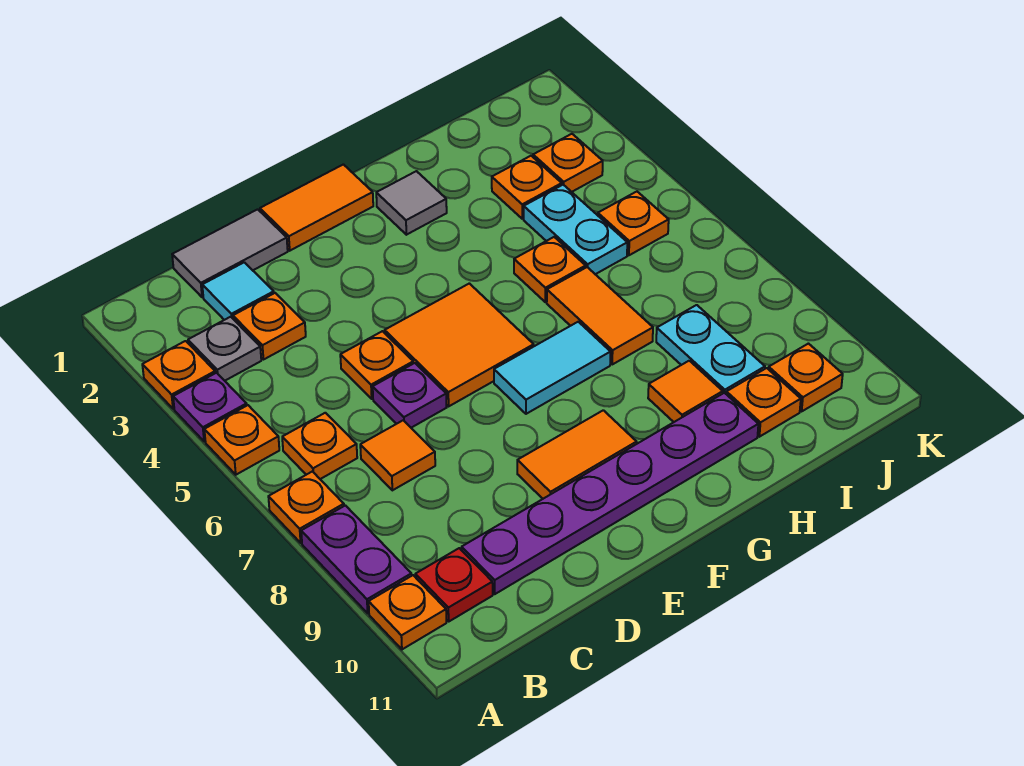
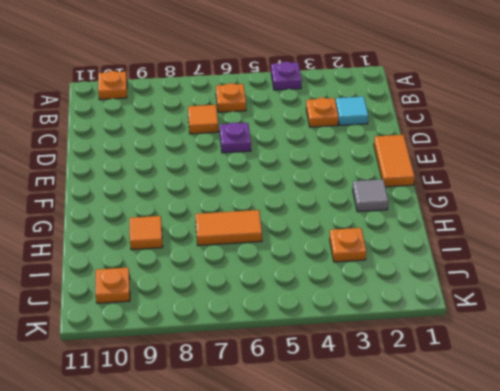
none -> orange plate A3 level 1
none -> orange plate A5 level 1
none -> orange plate A7 level 1
none -> purple plate A8:A9 level 1

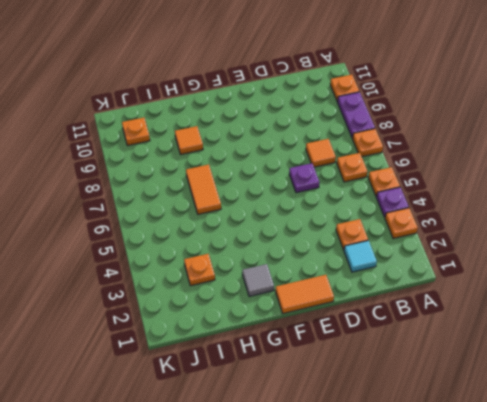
none -> grey plate B3 level 1
none -> red plate B10 level 1
none -> grey tile C1:D1 level 1
none -> purple plate C10:H10 level 1

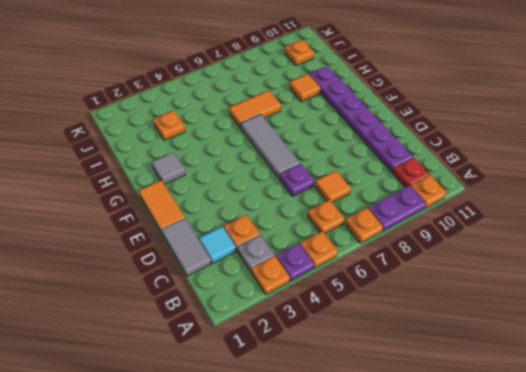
grey tile E6:G6 level 1 -> orange tile E5:F6 level 1
none -> orange plate D5 level 1
none -> orange tile E9:F9 level 1
none -> cyan tile F7:G7 level 1
none -> orange plate H5 level 1

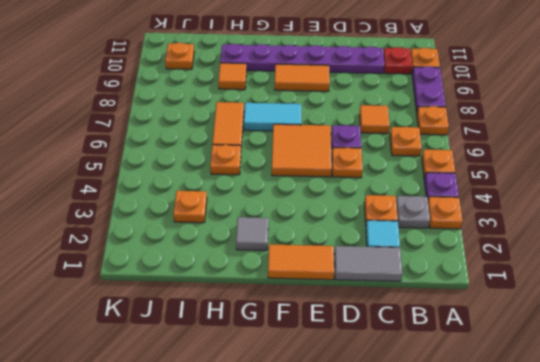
none -> cyan plate I4:I5 level 1
none -> cyan plate I8:I9 level 1
none -> orange plate I10 level 1
none -> orange plate J3 level 1

